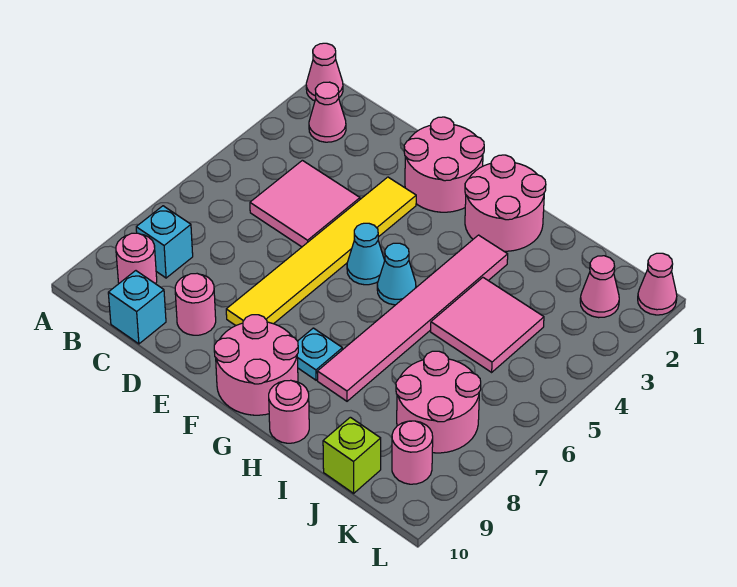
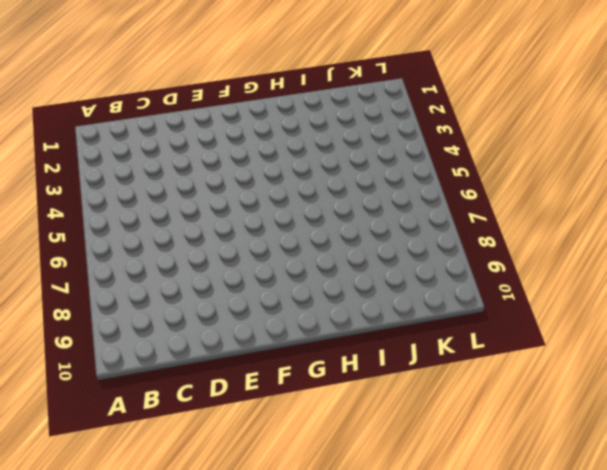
none -> pink cone A1 level 1
none -> pink cone B2 level 1
none -> cyan brick B8 level 1

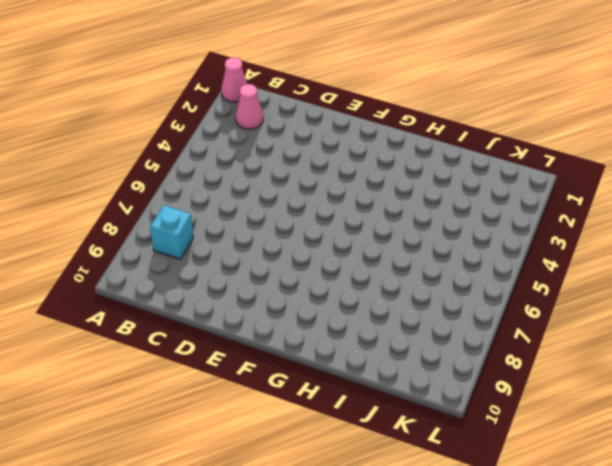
none -> pink round brick B9 level 1
none -> pink tile C4:D5 level 1
none -> cyan brick C10 level 1

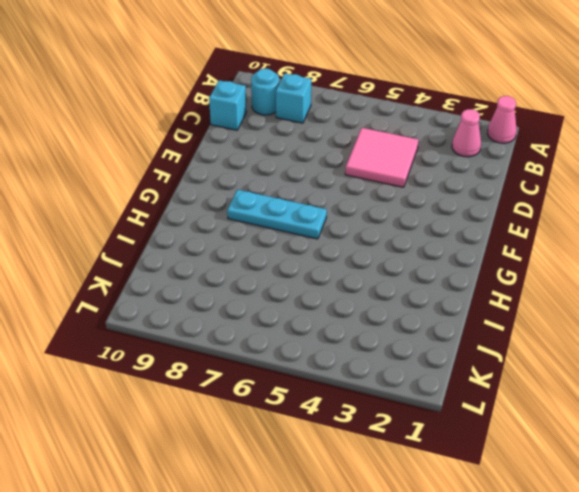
cyan round brick B9 level 1 -> pink round brick B9 level 1
cyan plate G6:G8 level 1 -> cyan plate G8 level 1
none -> pink round brick D9 level 1
none -> pink round brick E1:F2 level 1
none -> yellow tile E3:E8 level 1

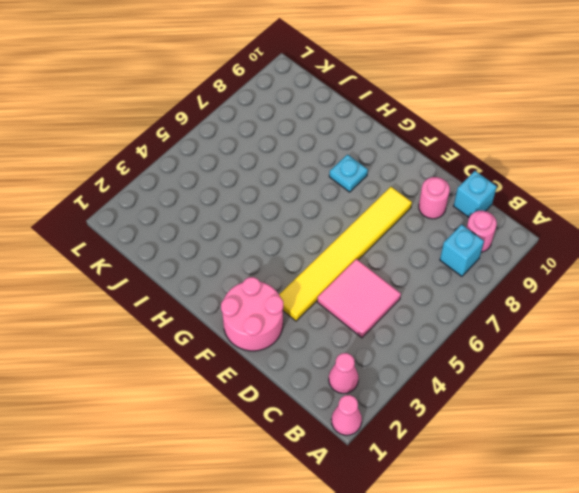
none -> cyan cone F5 level 1
none -> pink round brick F9:G10 level 1
none -> pink round brick G1:H2 level 1

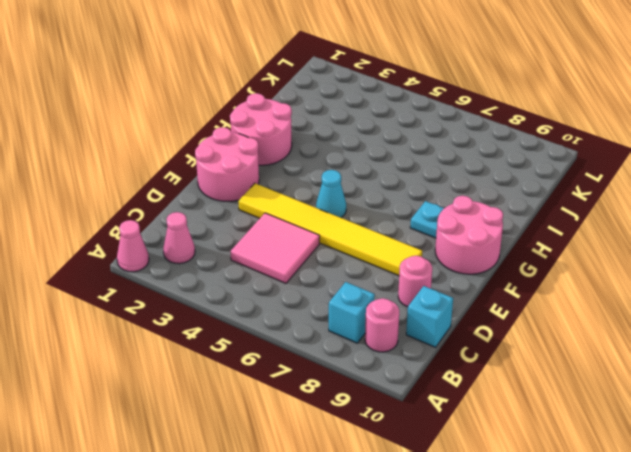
none -> cyan cone G5 level 1
none -> pink tile H3:H8 level 1
none -> pink round brick H10 level 1

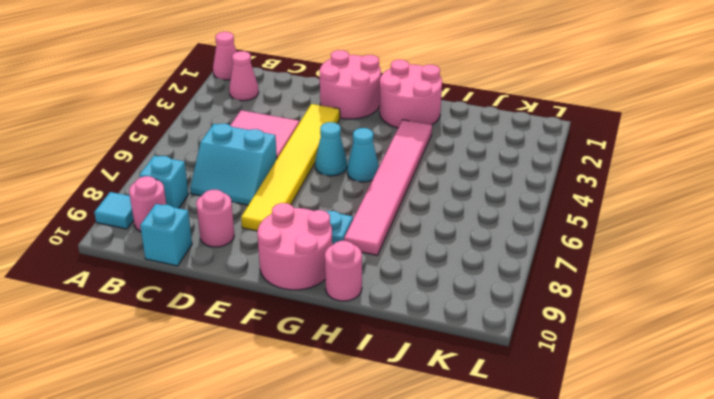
cyan tile A9 level 1 -> none
cyan slope C6:D7 level 1 top 6 -> none
none -> pink tile I4:J5 level 1
none -> pink round brick J7:K8 level 1
none -> lime brick J10 level 1

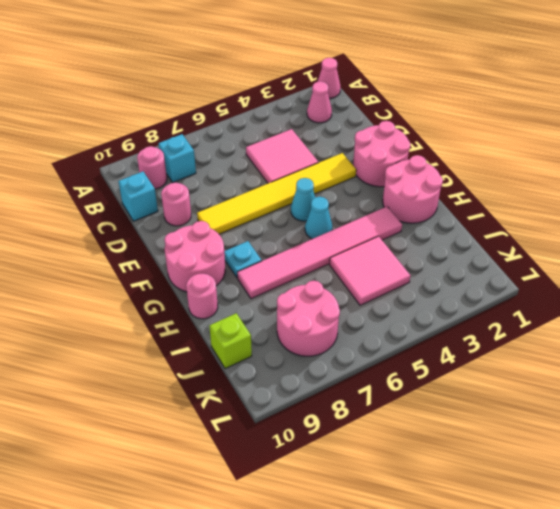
none -> pink cone K2 level 1
none -> pink round brick K9 level 1
none -> pink cone L1 level 1

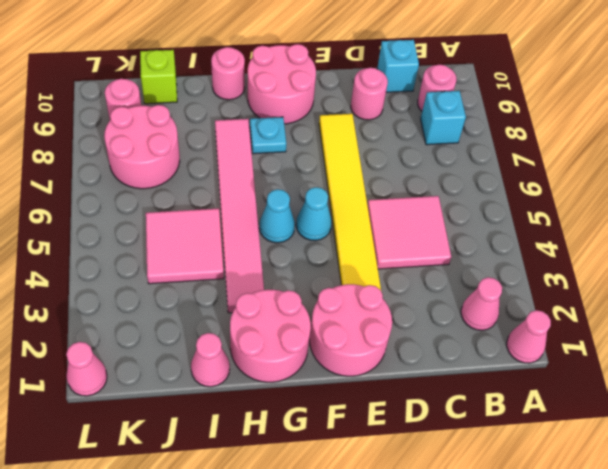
pink cone I1 level 1 -> pink cone K2 level 1

